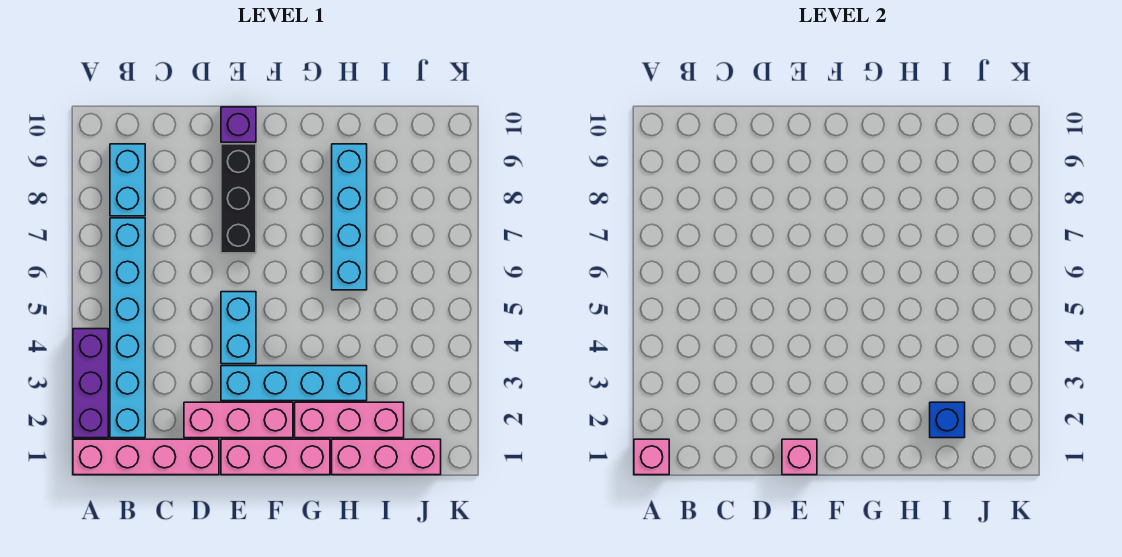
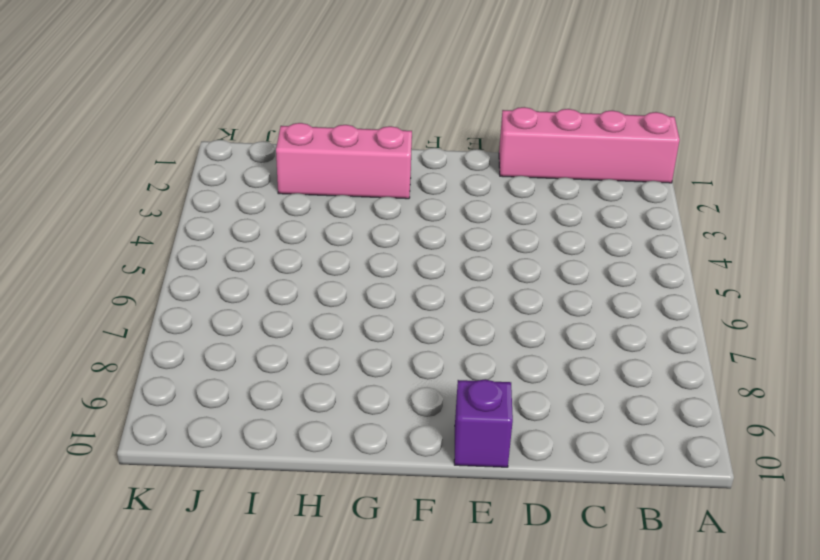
none -> purple brick A2:A4 level 1
none -> cyan brick B2:B7 level 1
none -> cyan brick B8:B9 level 1

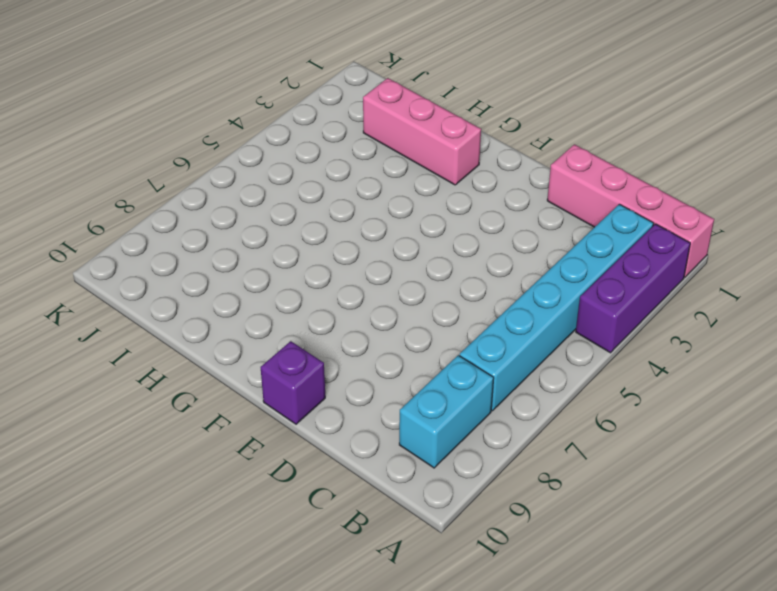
none -> pink brick D2:F2 level 1
none -> pink brick E1:G1 level 1
none -> cyan brick E3:H3 level 1

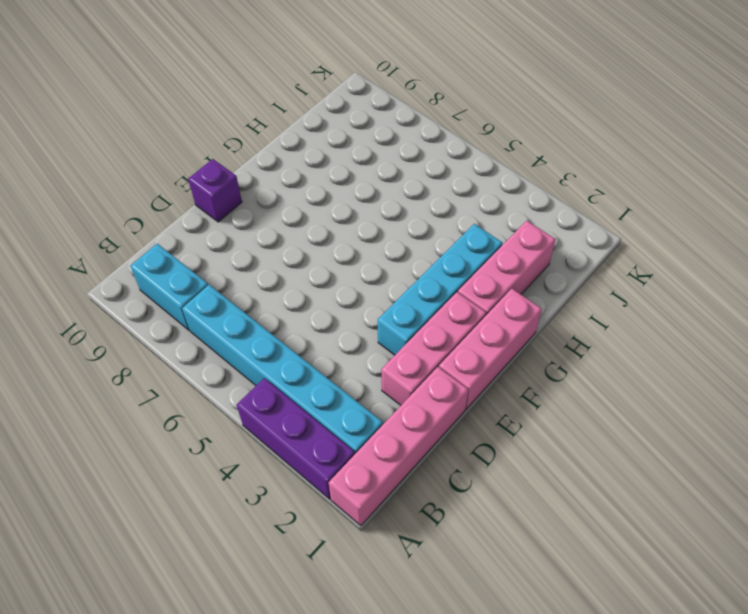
none -> cyan brick E4:E5 level 1
none -> black brick E7:E9 level 1
none -> pink brick H1:J1 level 1

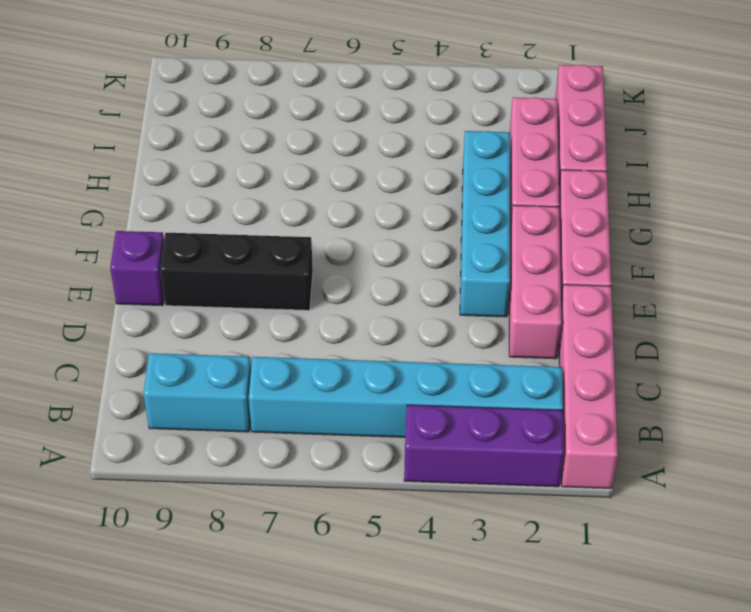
none -> cyan brick E4:E5 level 1
none -> cyan brick H6:H9 level 1
none -> pink brick A1 level 2

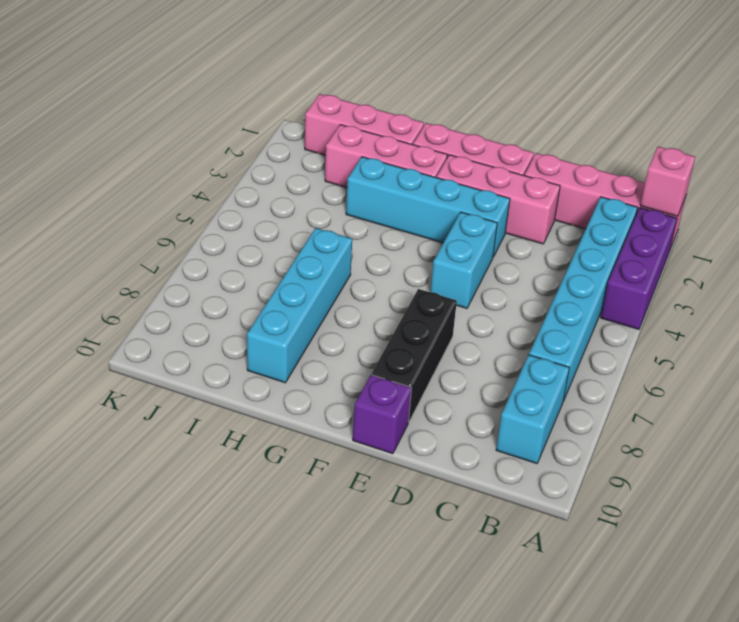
none -> pink brick E1 level 2
none -> blue brick I2 level 2

